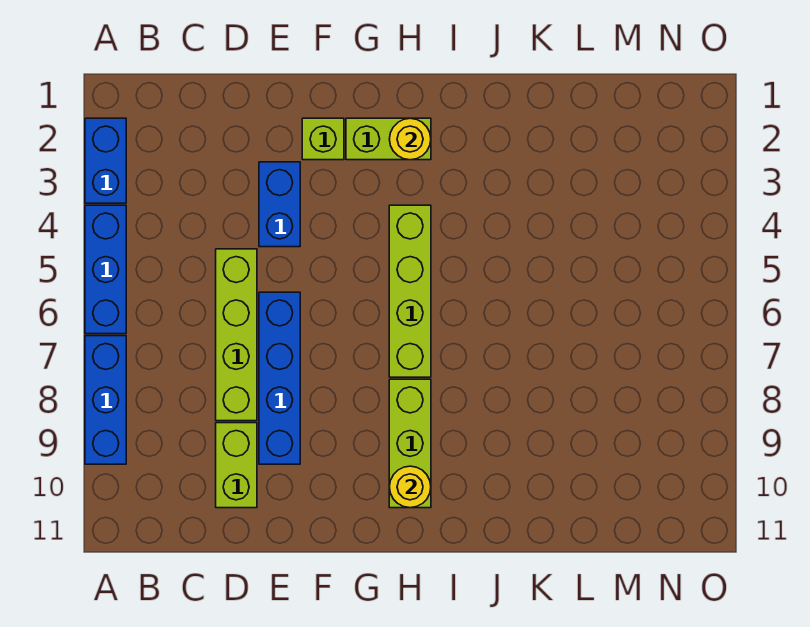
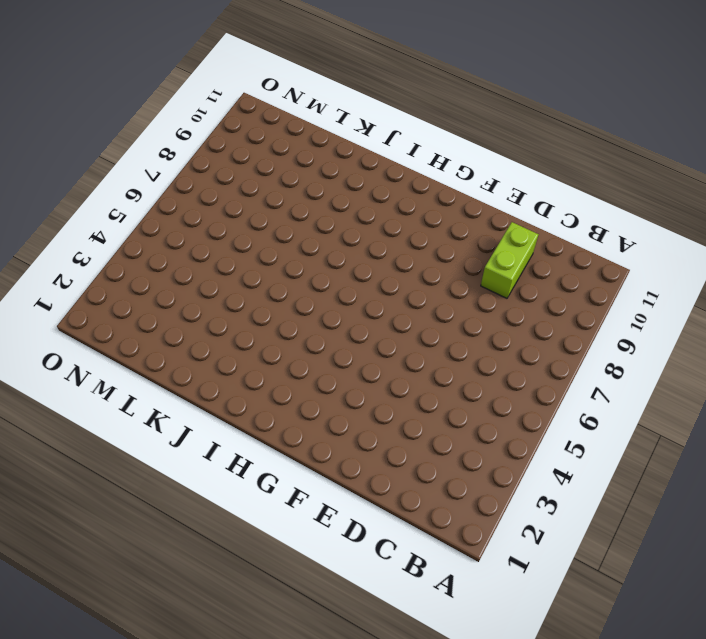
none -> blue brick A2:A3 level 1
none -> blue brick A4:A6 level 1
none -> blue brick A7:A9 level 1

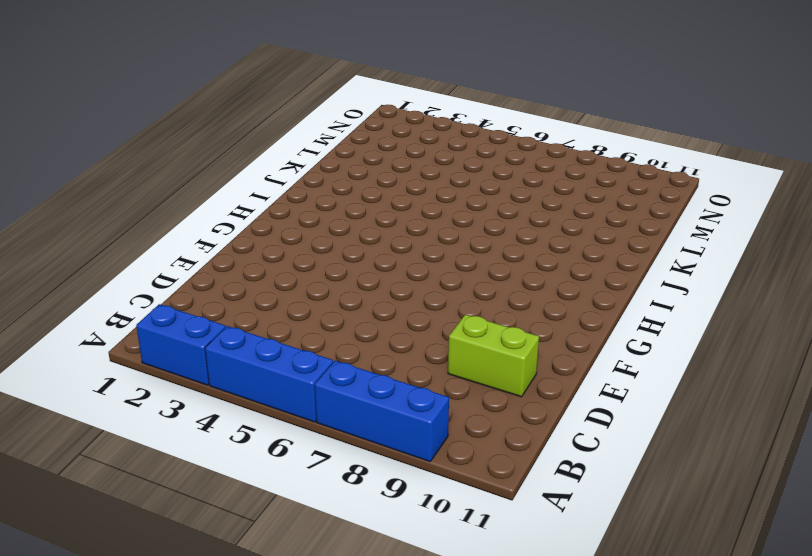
none -> lime brick D5:D8 level 1
none -> blue brick E3:E4 level 1
none -> blue brick E6:E9 level 1

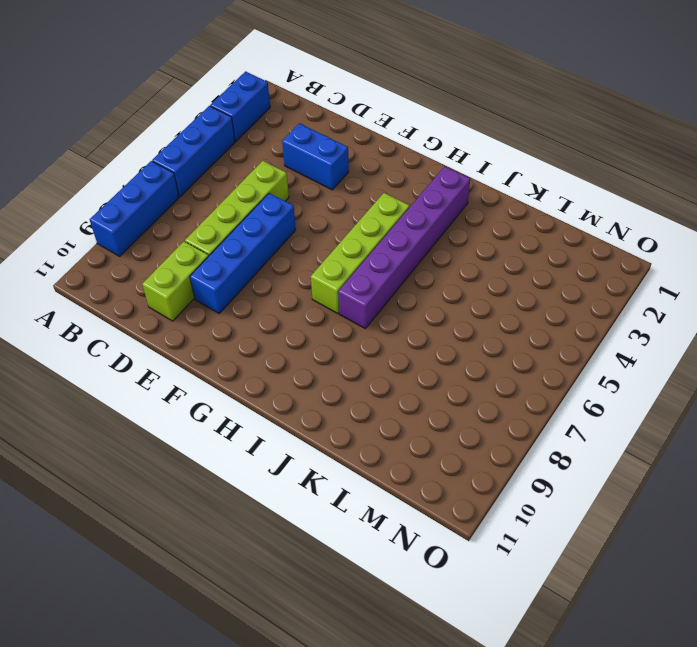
blue brick D3:E3 level 1 -> blue brick E3:E4 level 1
purple brick I2:I7 level 1 -> none
none -> lime brick F2 level 1
none -> lime brick G2:H2 level 1
none -> lime brick H8:H10 level 1

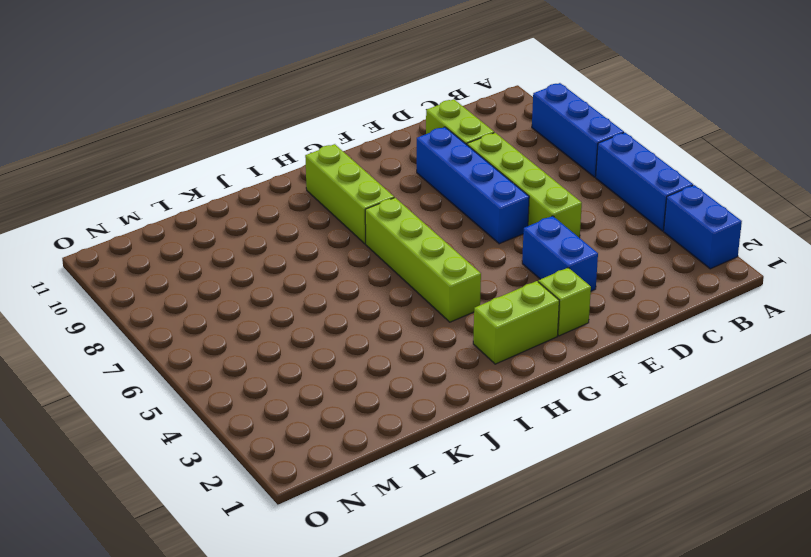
none -> yellow round brick H2 level 2
none -> yellow round brick H10 level 2

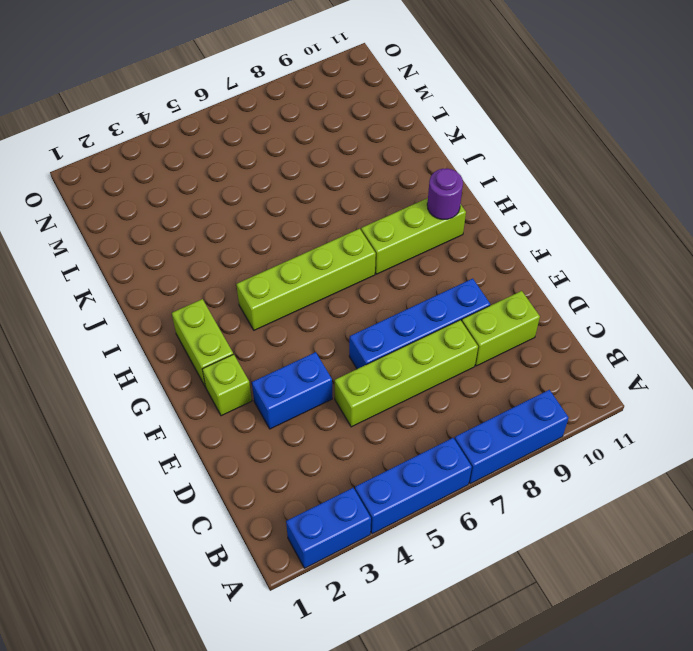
purple round brick H10 level 2 -> yellow round brick H10 level 2
none -> yellow round brick H2 level 2

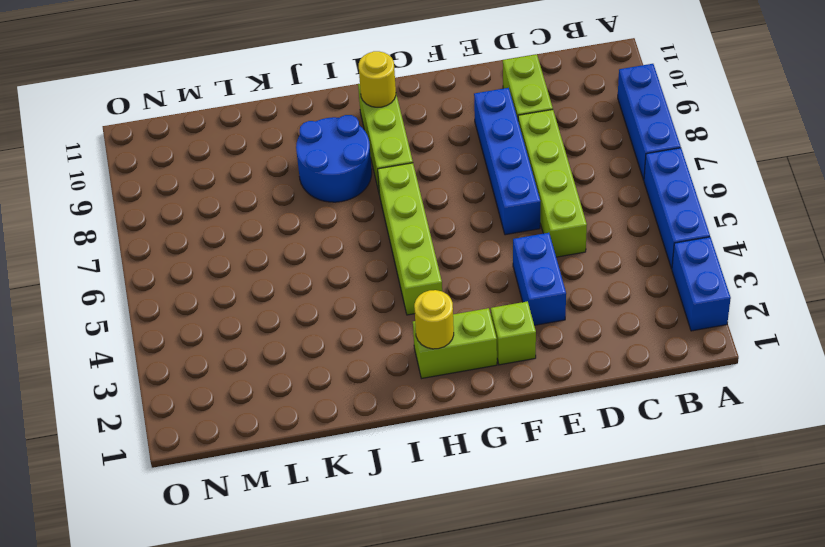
blue round brick I8:J9 level 1 -> none

